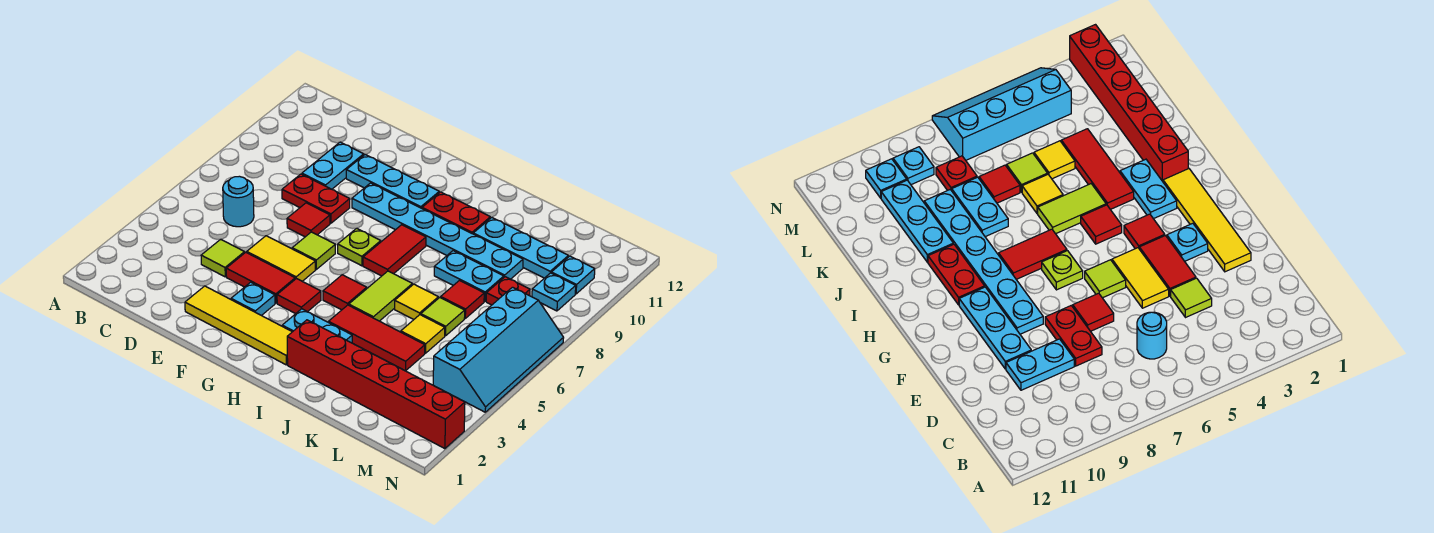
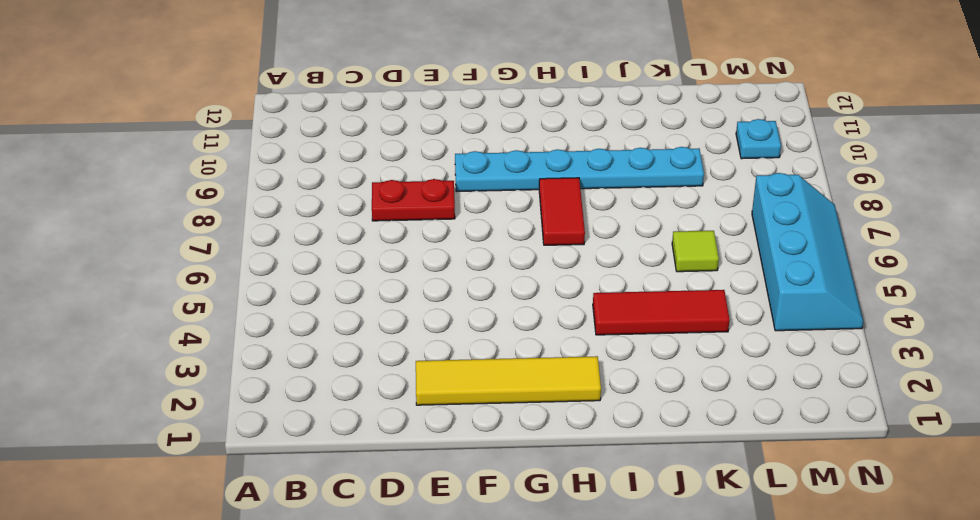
none -> cyan round brick C6 level 1
none -> lime tile D4 level 1
none -> cyan plate D9:D10 level 1
none -> red tile E4:F4 level 1

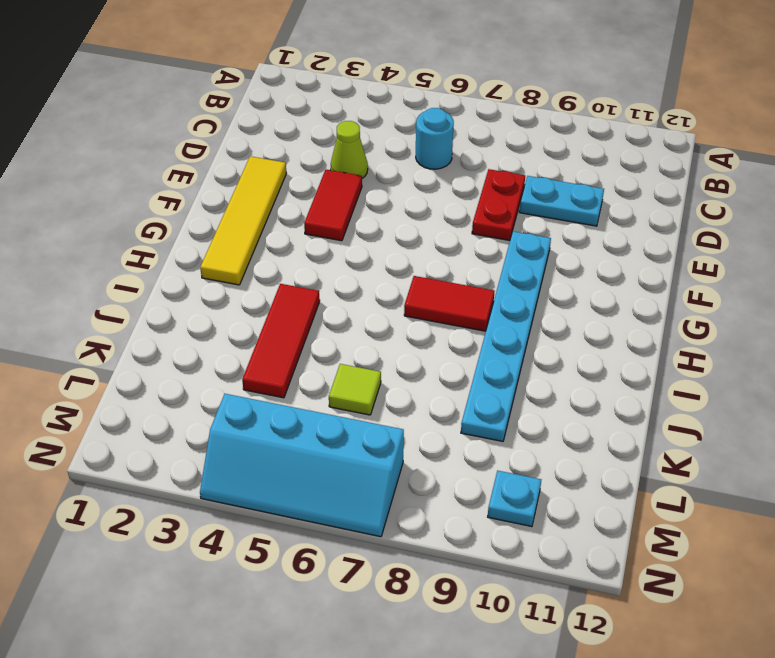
lime cone D4 level 1 -> lime tile D4 level 1
none -> yellow tile E5:F5 level 1
none -> red tile E7 level 1
none -> cyan plate E10:G10 level 1
none -> cyan plate F3 level 1

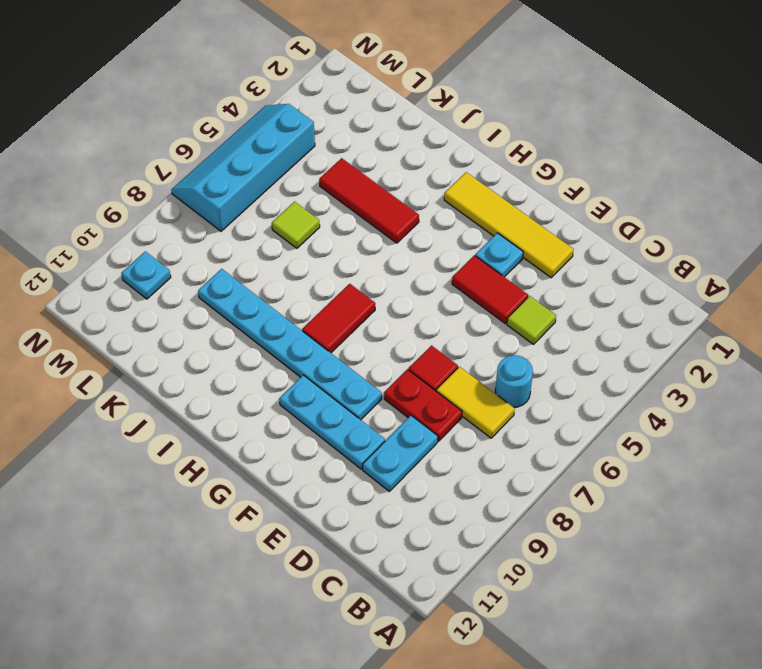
yellow tile C7:D7 level 1 -> yellow tile E5:F5 level 1
none -> lime tile F6 level 1
none -> red tile G4 level 1
none -> lime plate G7 level 1
none -> cyan plate H3:I3 level 1

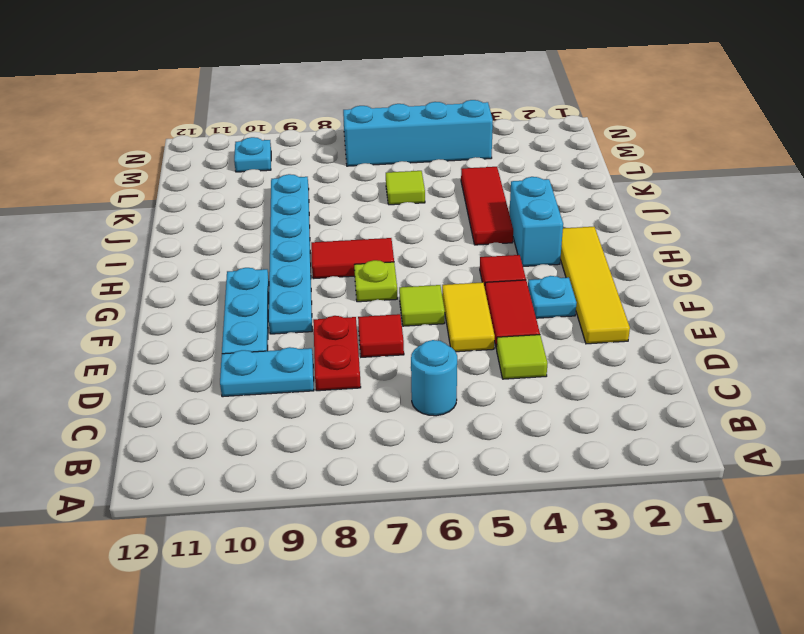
cyan brick H3:I3 level 1 -> cyan plate H3:I3 level 1
none -> red tile H5 level 1
none -> red plate H10:I10 level 1
none -> red brick I2:N2 level 1
none -> lime tile I5:I6 level 1

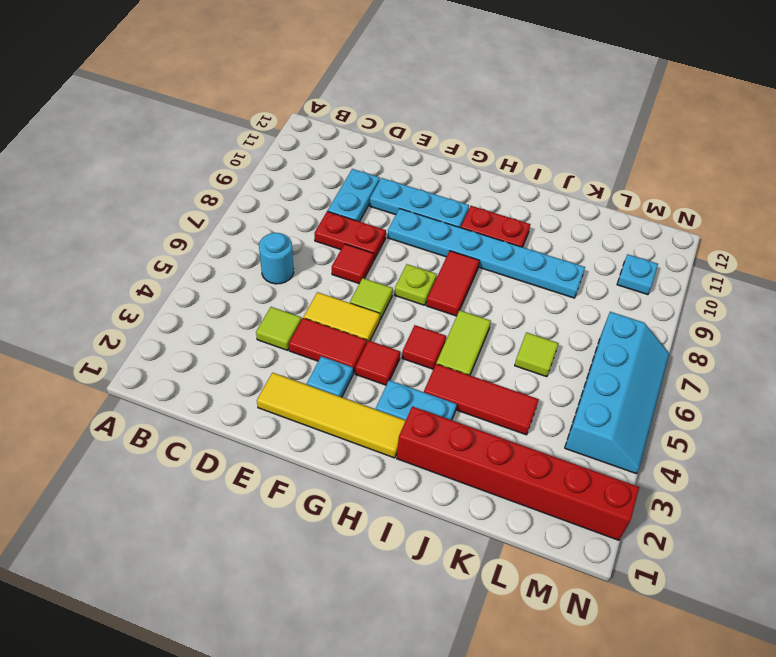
none -> yellow tile J6 level 1
none -> cyan plate J8:K8 level 1
none -> cyan plate J10:L10 level 1
none -> yellow tile K5 level 1

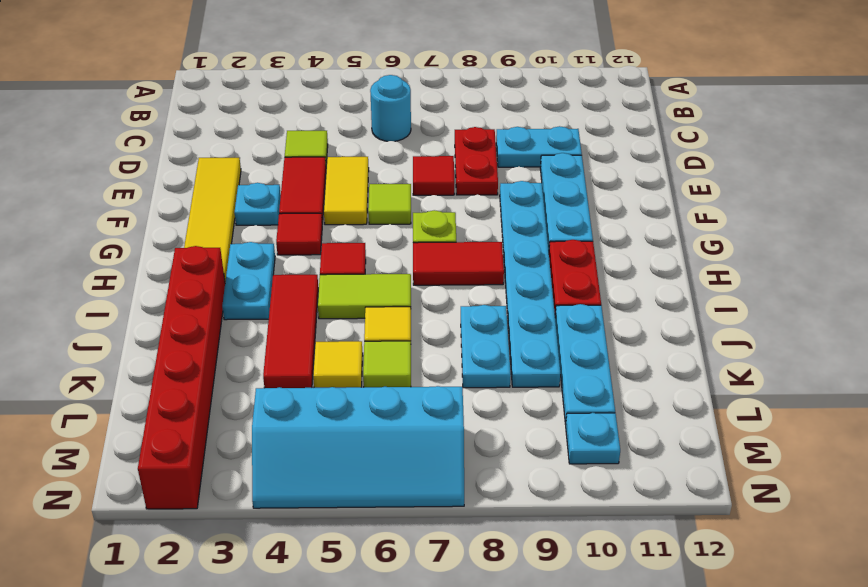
none -> red tile K7 level 1
none -> red plate L8 level 1
none -> cyan plate M9 level 1

